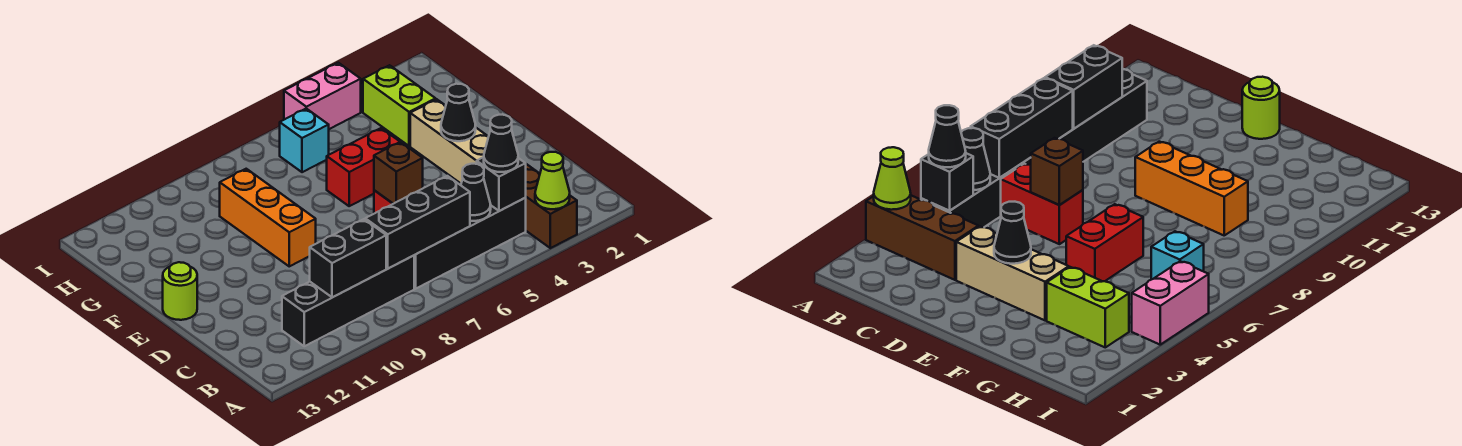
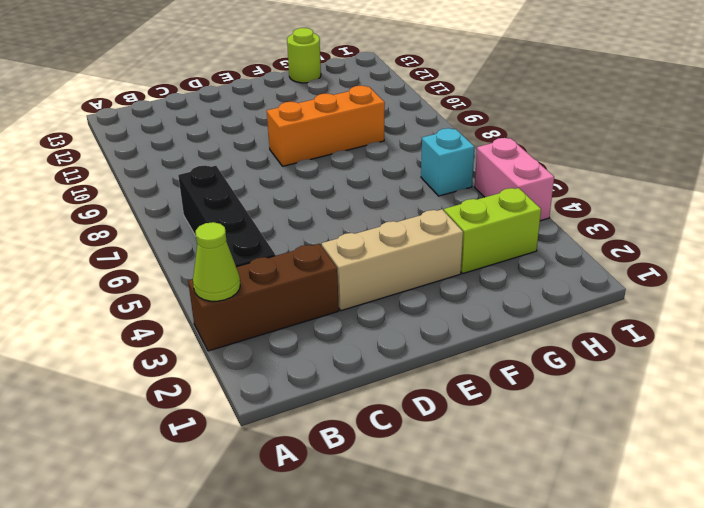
lime round brick G13 level 1 -> lime round brick E13 level 1
none -> black brick B8:B11 level 1
none -> red brick C6:D6 level 1
none -> red brick F5:F6 level 1

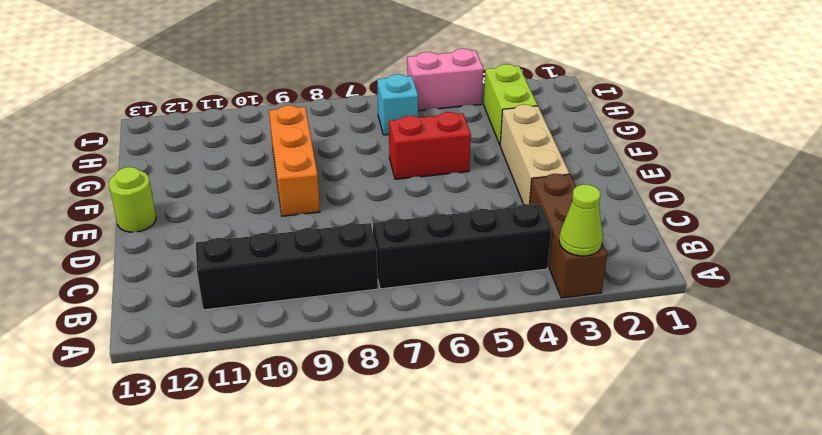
none -> red brick C6:D6 level 1
none -> black brick B4 level 2
none -> black cone B5 level 2

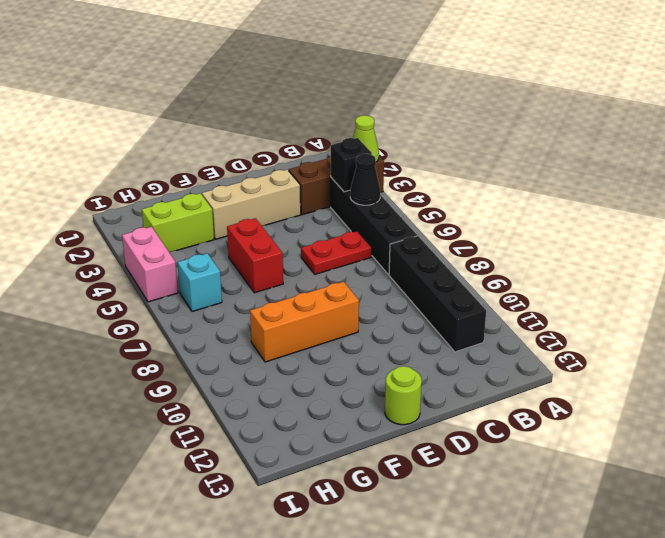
red plate C6:D6 level 1 -> red brick C6:D6 level 1
none -> black brick B6:B8 level 2
none -> black brick B9:B10 level 2
none -> brown brick D6 level 2

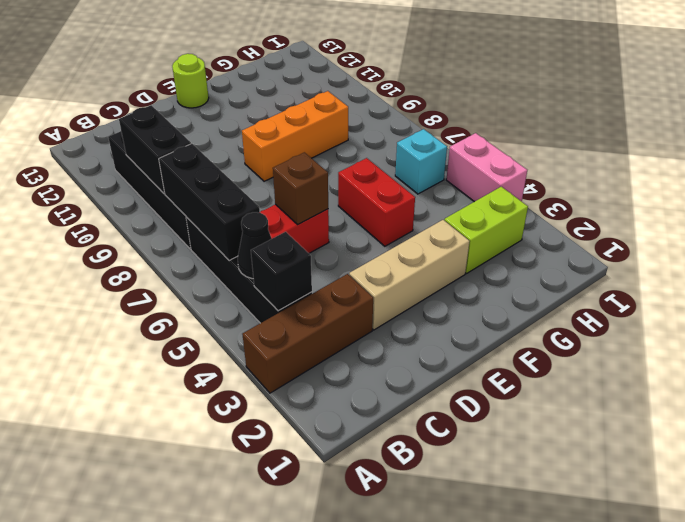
none -> lime cone A3 level 2
none -> black cone E3 level 2
none -> black cone B4 level 3

